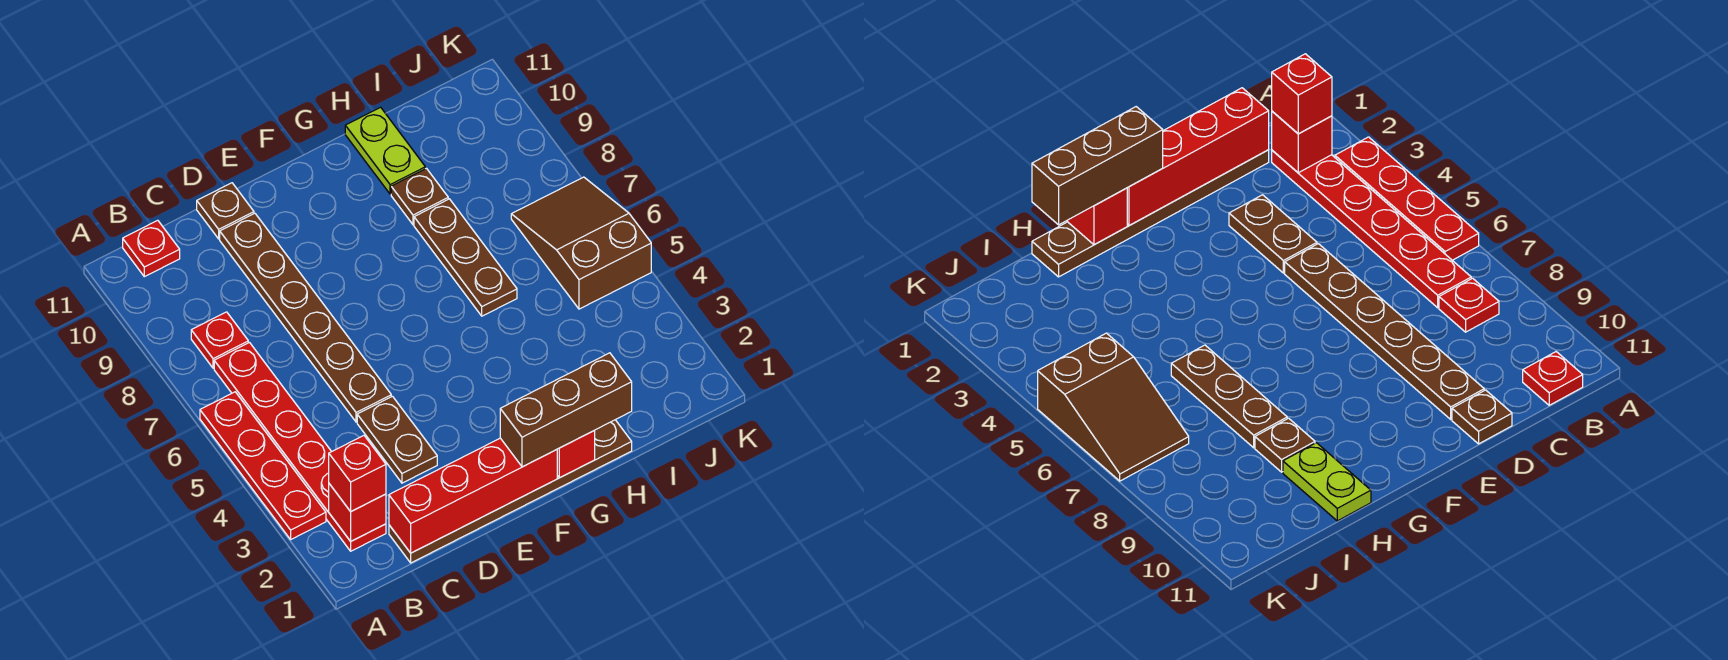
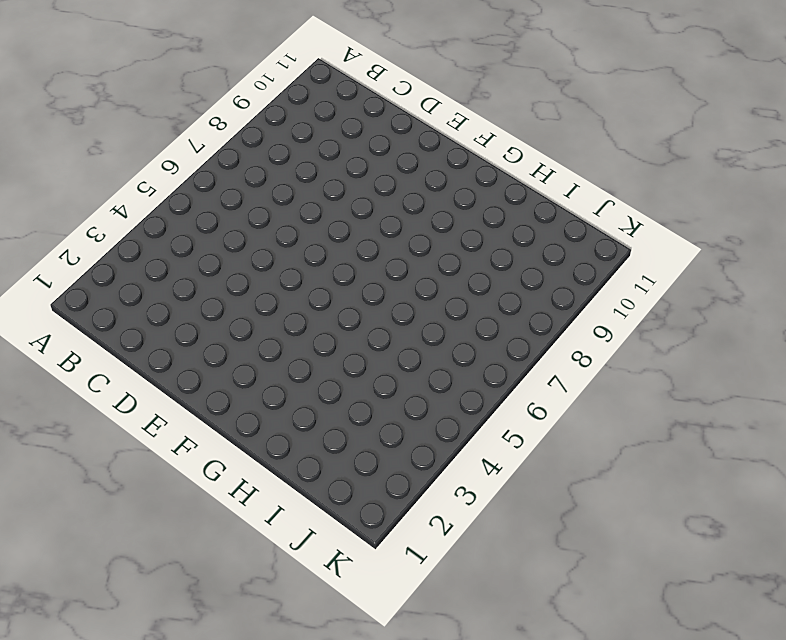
none -> red plate A3:A6 level 1
none -> red plate B2:B7 level 1
none -> red plate B8 level 1

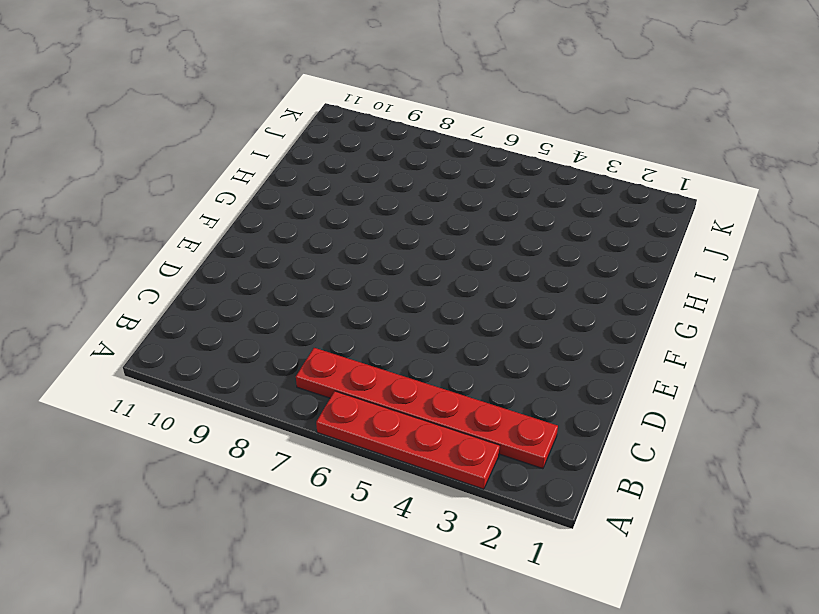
none -> red plate B8 level 1
none -> red plate B11 level 1
none -> brown plate C1:H1 level 1

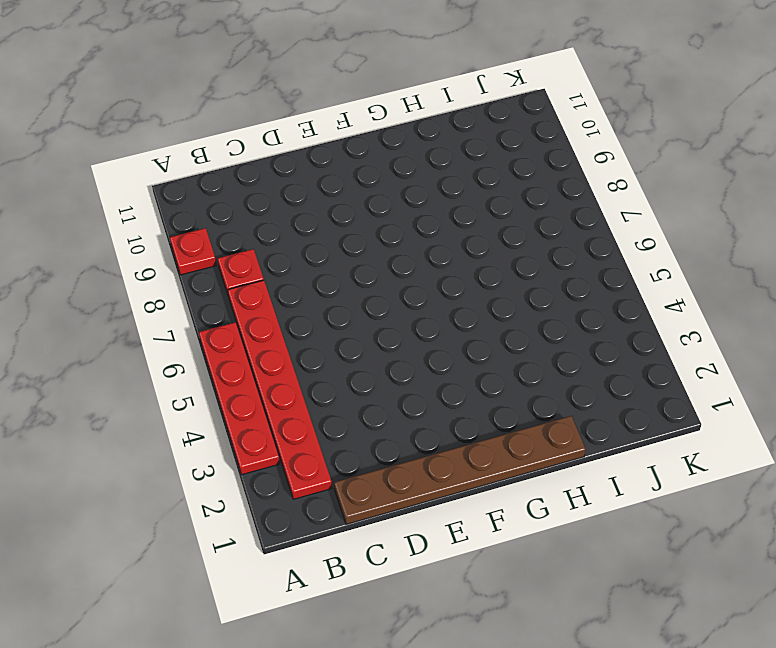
red plate A9 level 1 -> red plate B11 level 1
none -> brown plate D3:D4 level 1
none -> brown plate D5:D10 level 1
none -> brown plate D11 level 1

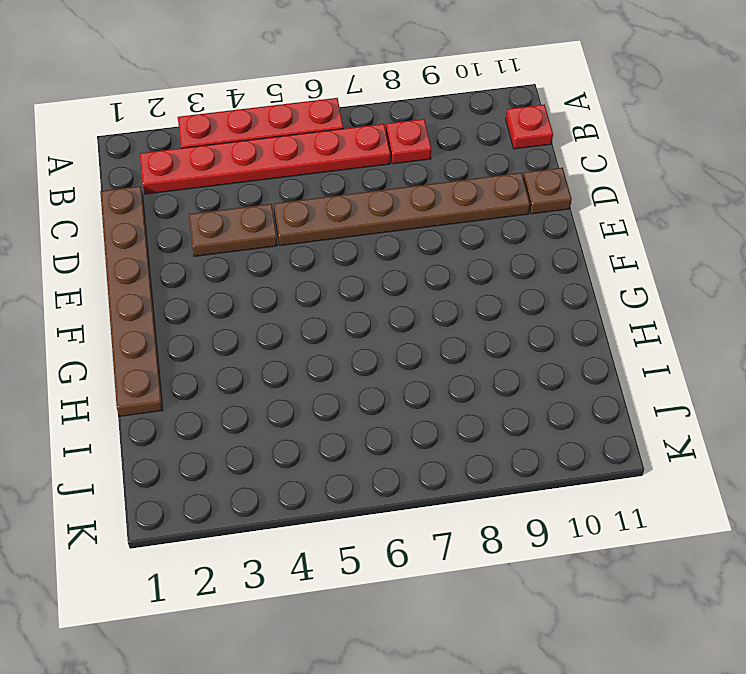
none -> brown plate H6:H8 level 1
none -> brown plate H9 level 1
none -> lime plate H10:H11 level 1

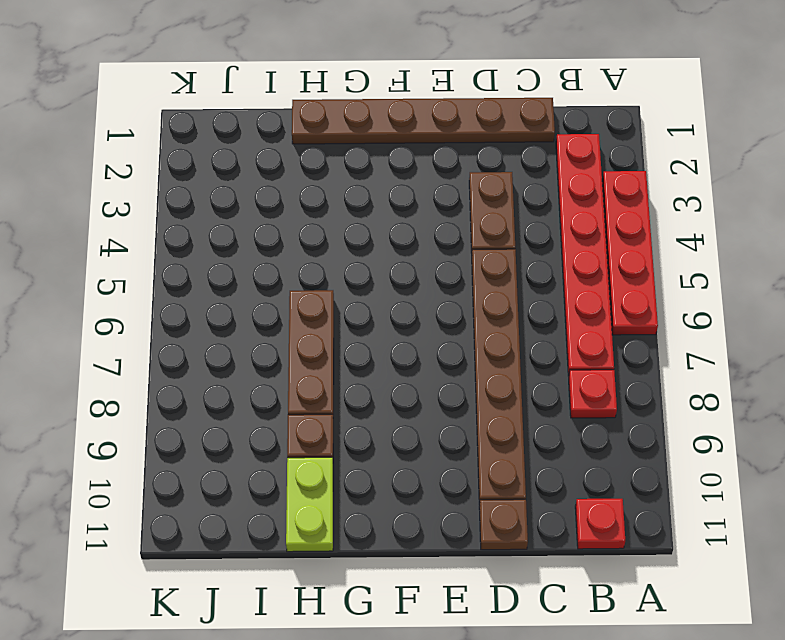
none -> brown slope J5:K7 level 1 top 5
none -> red brick B2 level 2
none -> red brick C1:F1 level 2

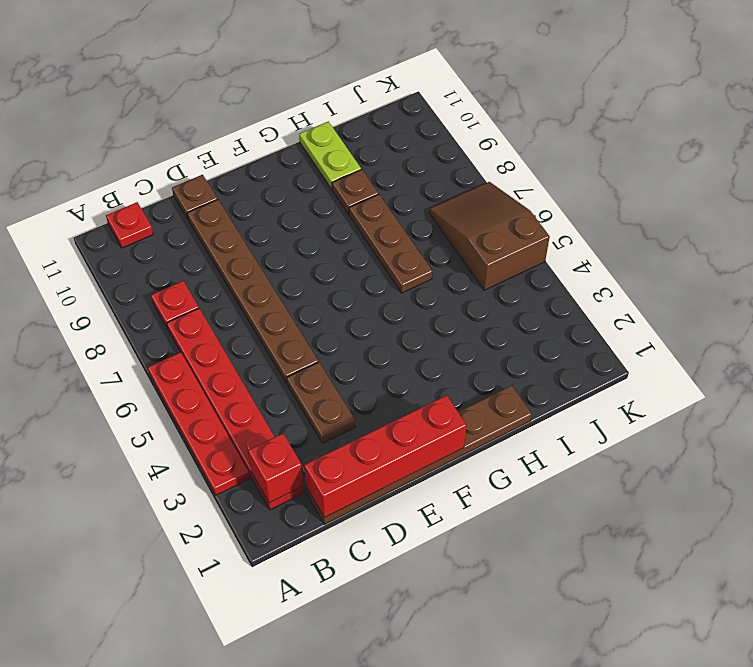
none -> red brick G1 level 2
none -> red brick B2 level 3
none -> brown brick F1:H1 level 3

